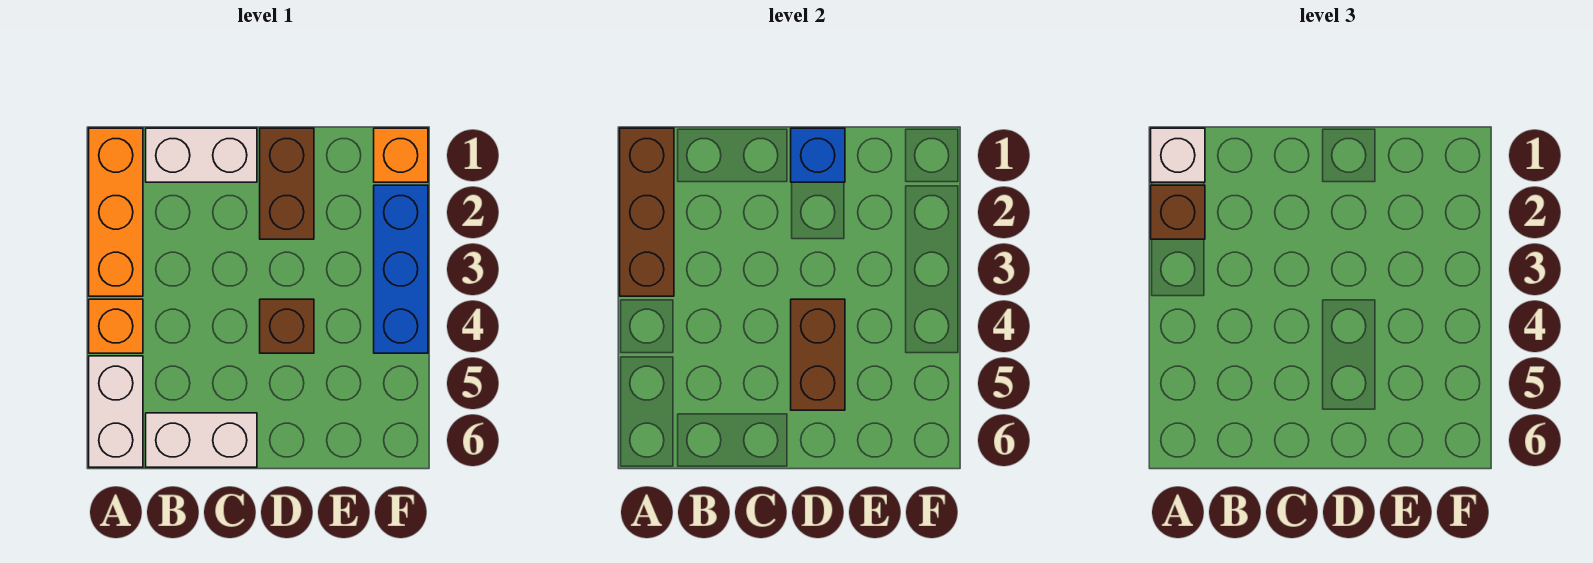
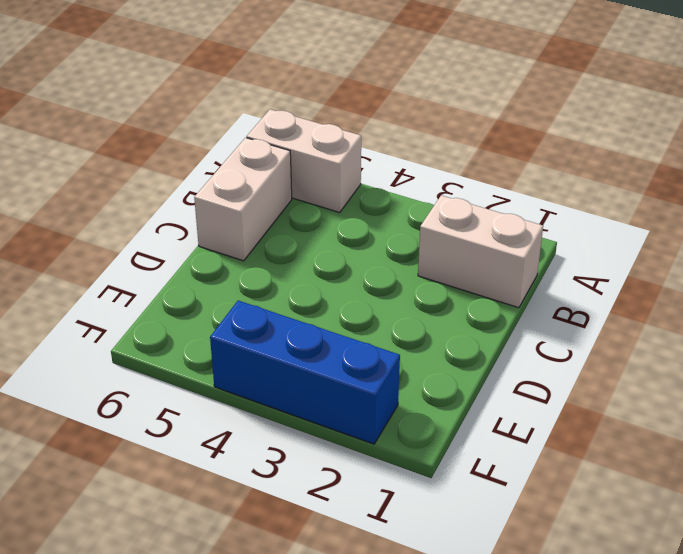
white brick B1:B2 level 1 -> white brick B1:C1 level 1
none -> orange brick A1:A3 level 1
none -> orange brick A4 level 1
none -> brown brick D1:D2 level 1

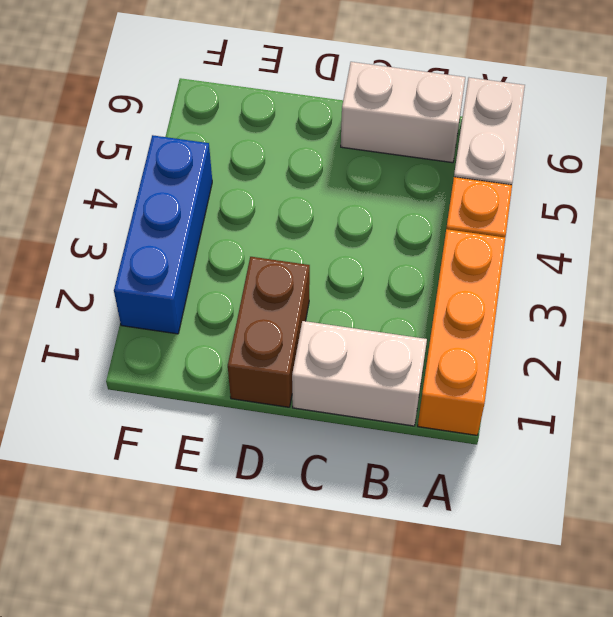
none -> brown brick D4 level 1
none -> orange brick F1 level 1
none -> brown brick A1:A3 level 2

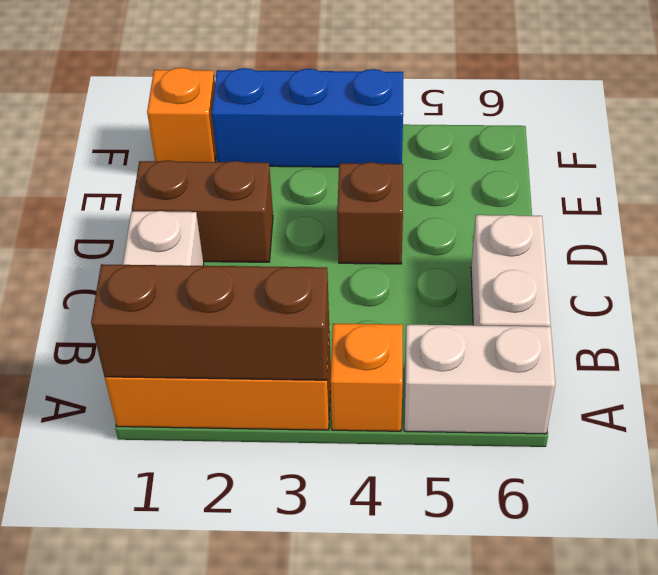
none -> blue brick D1 level 2
none -> brown brick D4:D5 level 2
none -> white brick A1 level 3

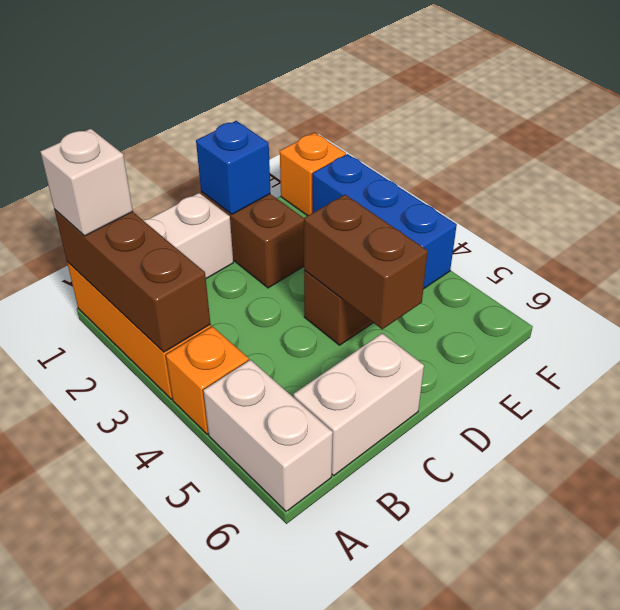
none -> brown brick A2 level 3

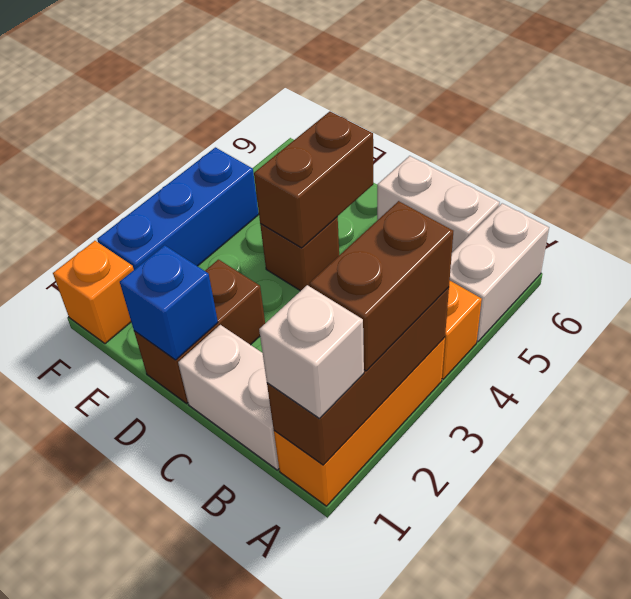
brown brick A2:A3 level 3 -> brown brick A2 level 3

